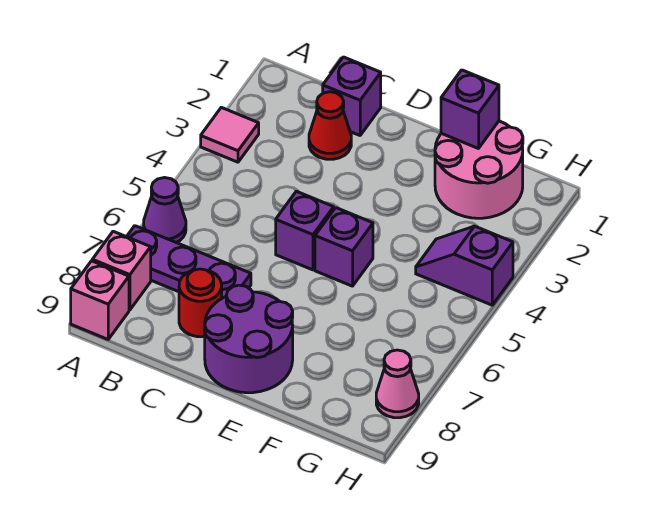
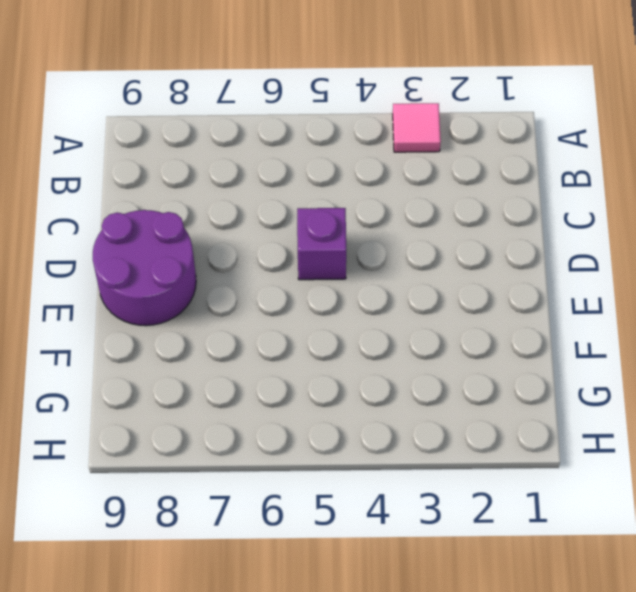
none -> purple cone A6 level 1
none -> purple plate A7:C7 level 1
none -> pink brick A8 level 1

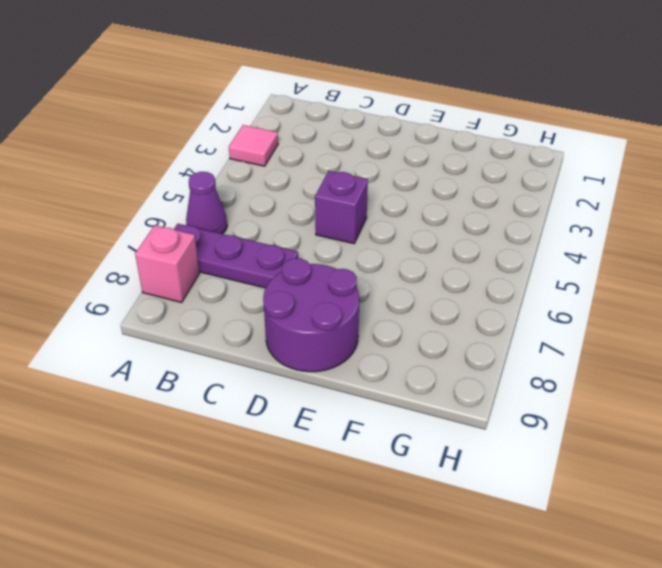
none -> pink brick A9 level 1
none -> purple brick C1 level 1
none -> red cone C2 level 1

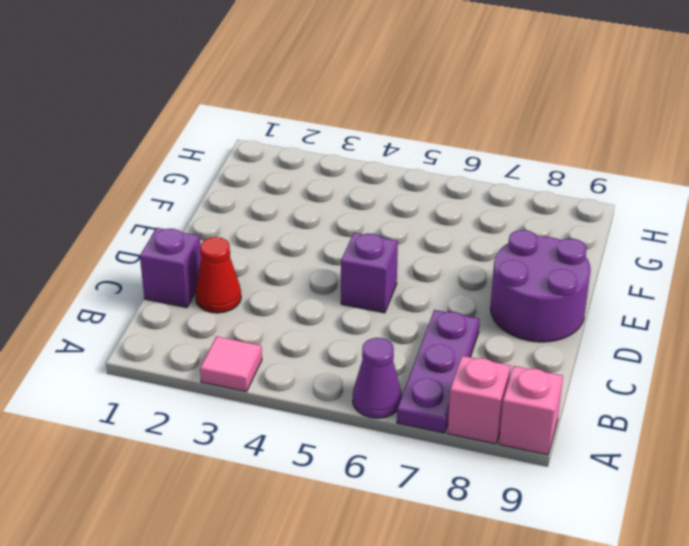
none -> red round brick C8 level 1
none -> purple brick E5 level 1
none -> pink round brick F1:G2 level 1

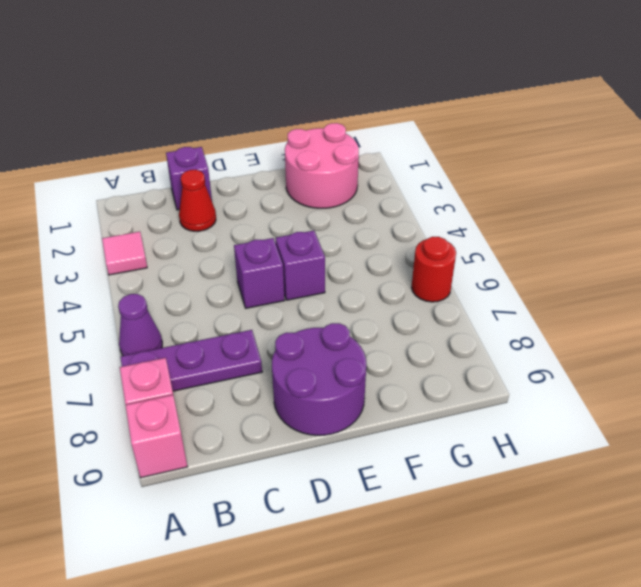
red round brick H6 level 1 -> red round brick C8 level 1
none -> purple slope G4:H4 level 1 top H
none -> pink cone H8 level 1
none -> purple brick F1 level 2

